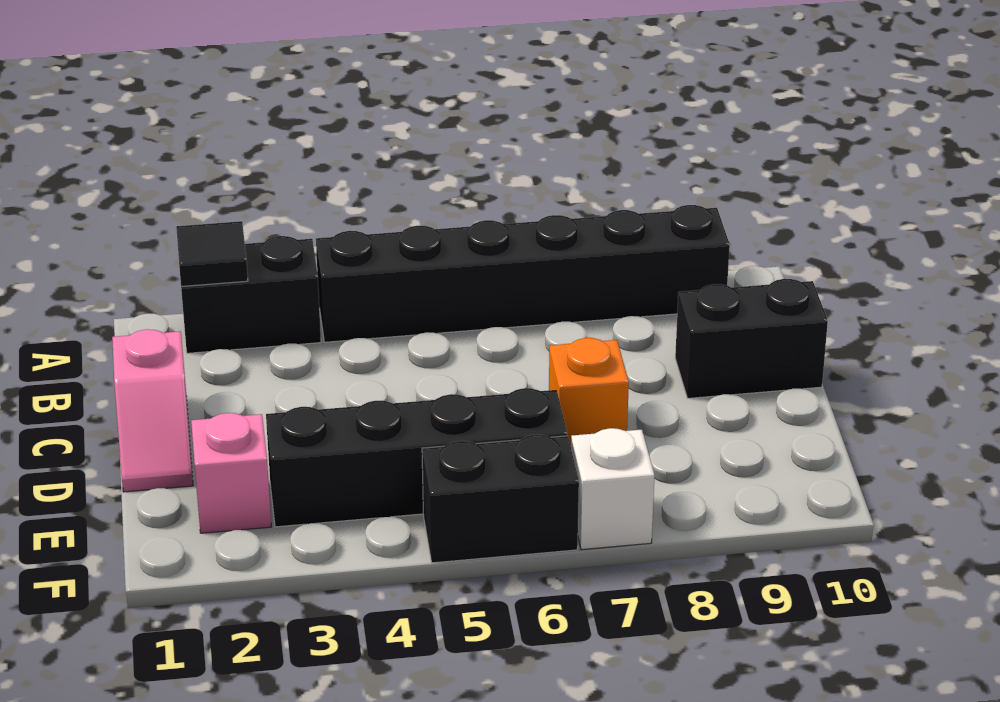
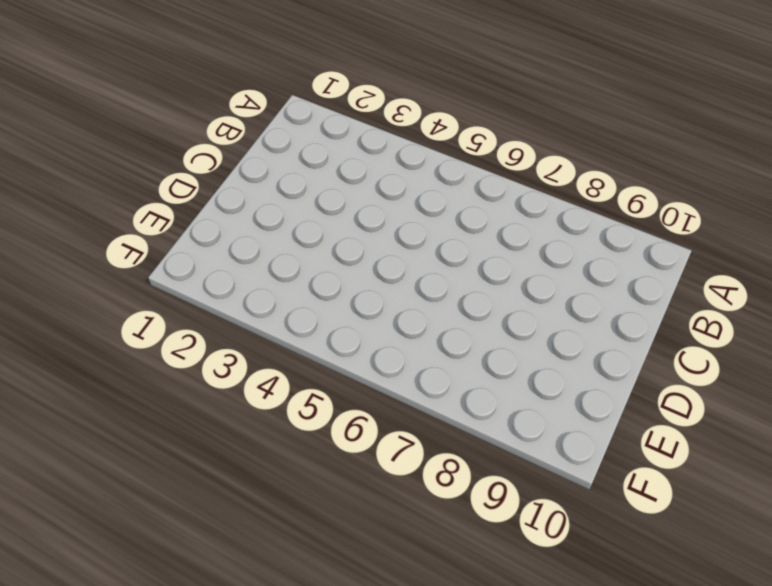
none -> black brick A2:A3 level 1
none -> black brick A4:A9 level 1

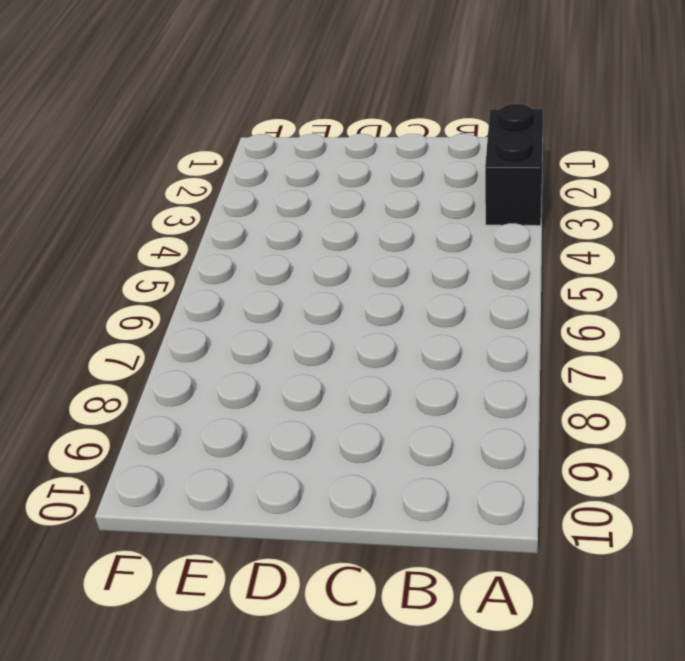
none -> black brick A4:A9 level 1
none -> pink slope C1:D1 level 1 top C

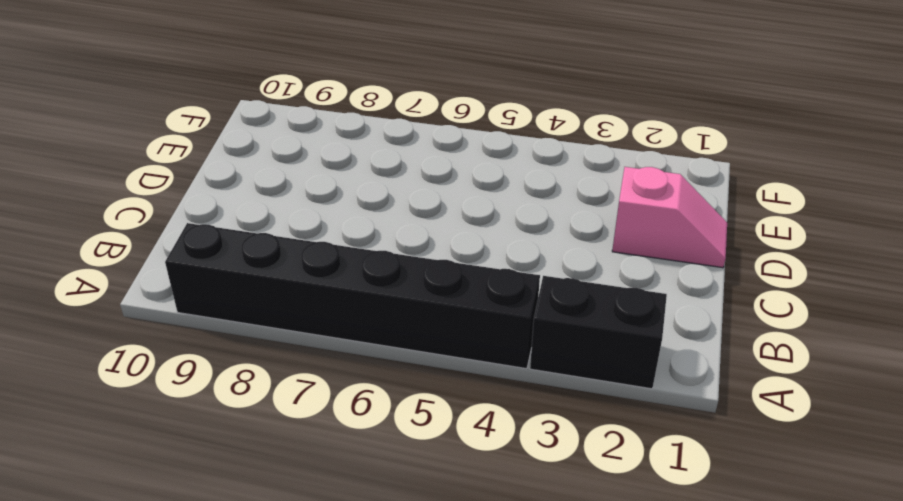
pink slope D1:D2 level 1 top 2 -> pink slope C1:D1 level 1 top C
none -> black brick C9:C10 level 1
none -> orange brick D7 level 1

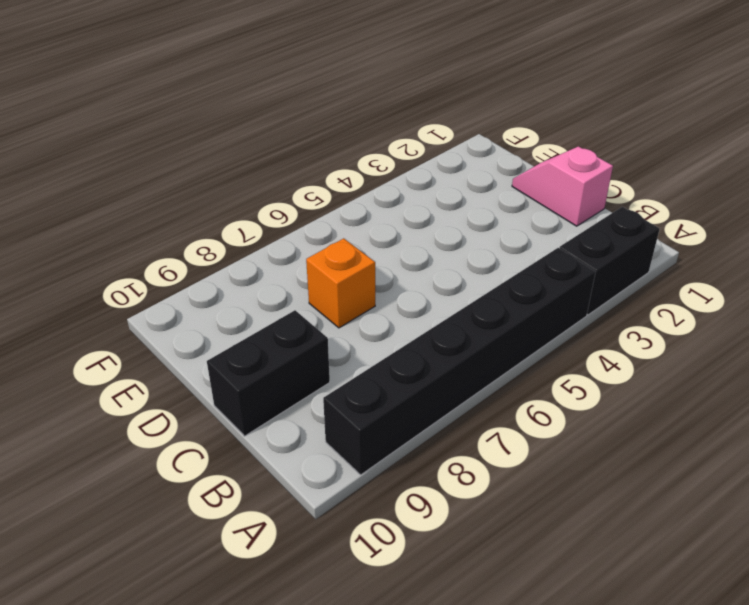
none -> pink brick E2 level 1
none -> black brick E3:E6 level 1

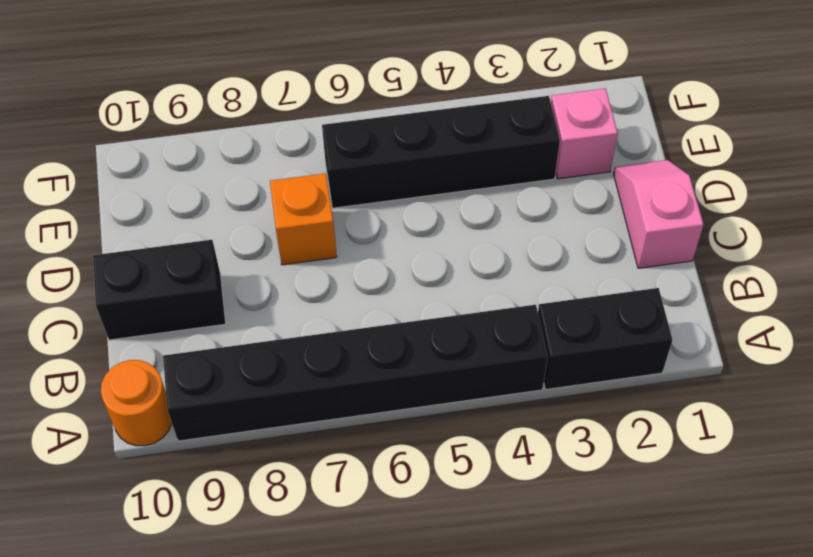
orange round brick A10 level 1 -> none
none -> black brick F5:F6 level 1
none -> white brick F7 level 1

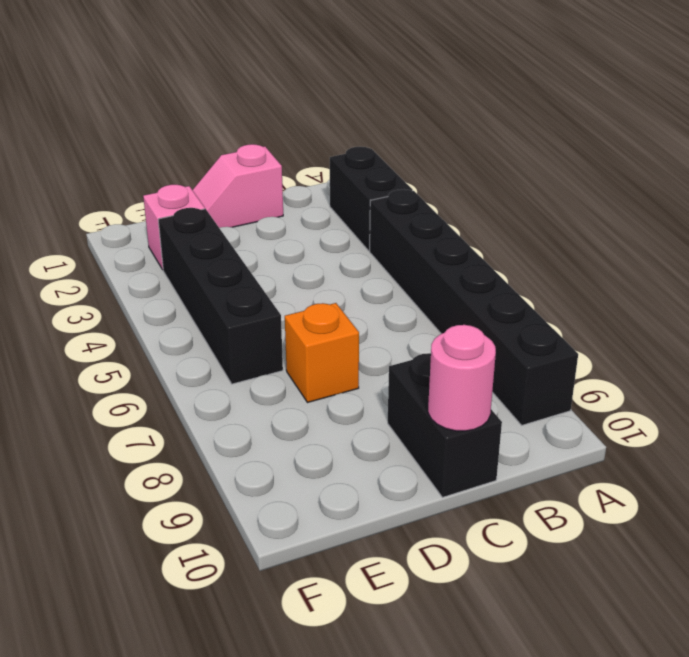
pink round brick C10 level 2 -> none
none -> black brick F5:F6 level 1
none -> white brick F7 level 1

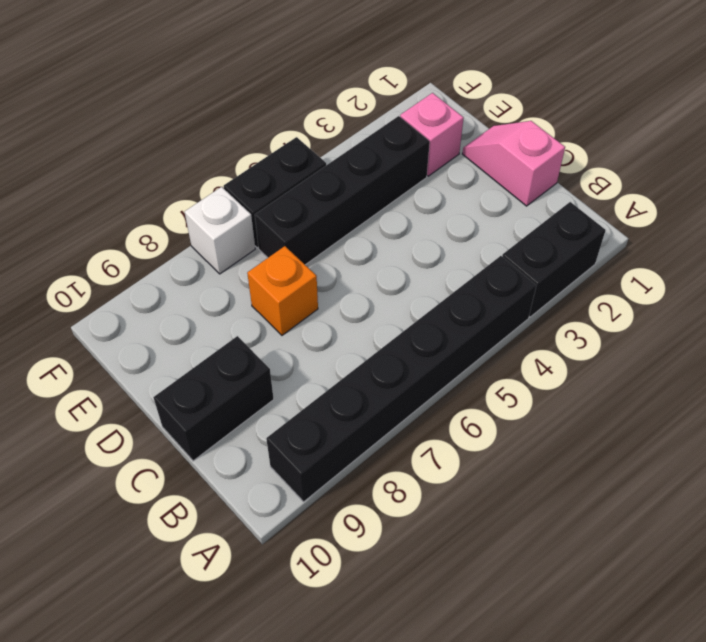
none -> black tile A2 level 2

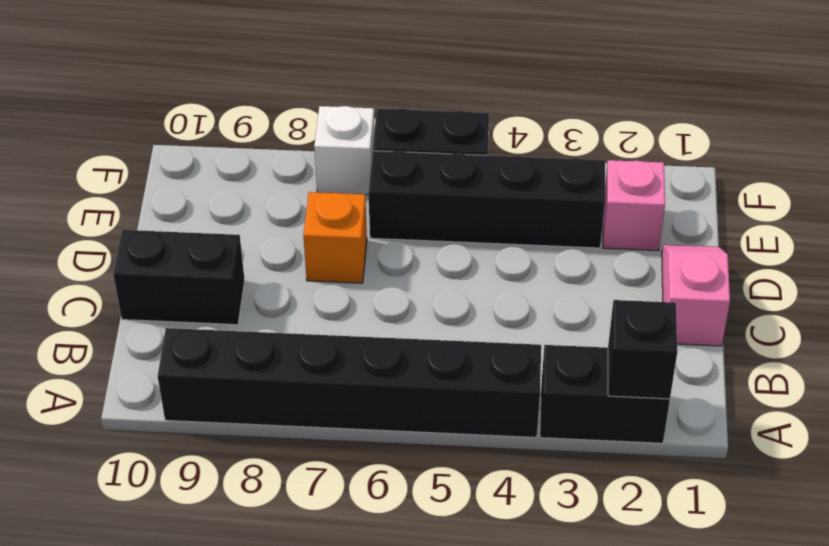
black brick A2 level 2 -> black tile A2 level 2

